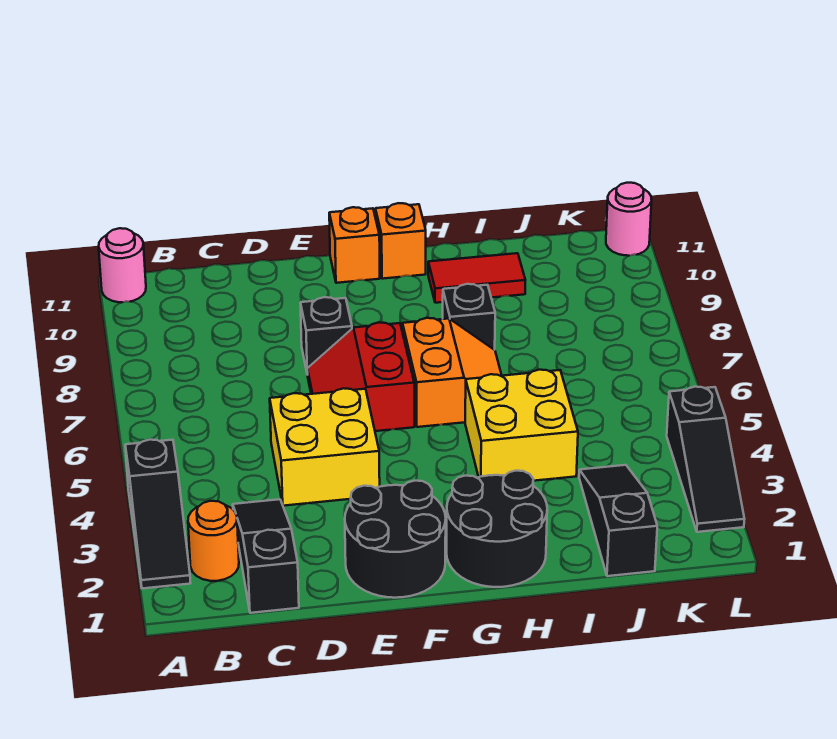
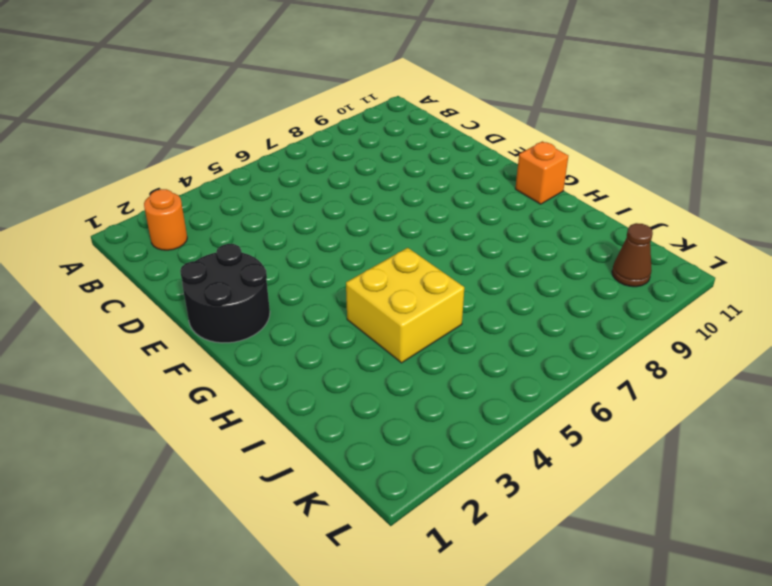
brown cone K10 level 1 -> none
none -> black slope A2:A4 level 1 top 4
none -> pink round brick A11 level 1
none -> black slope C1:C3 level 1 top 1

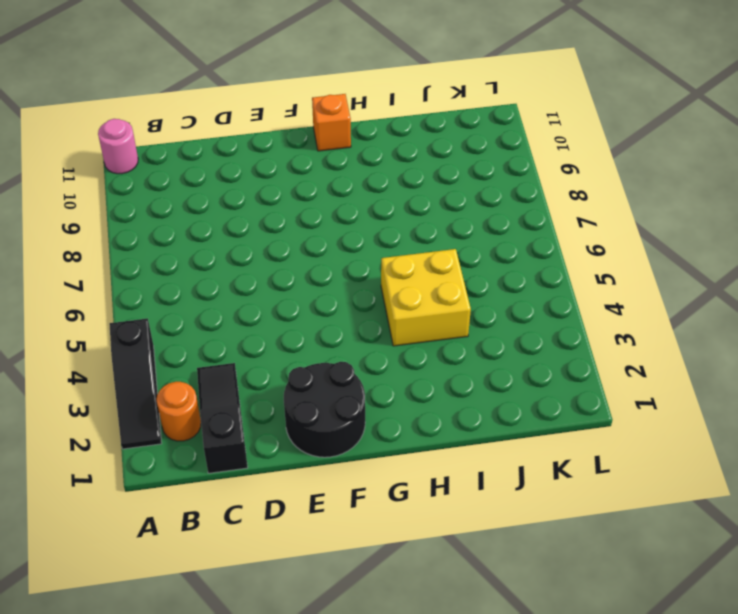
none -> yellow brick D4:E5 level 1
none -> red slope E6:F7 level 1 top F
none -> black brick E8 level 1

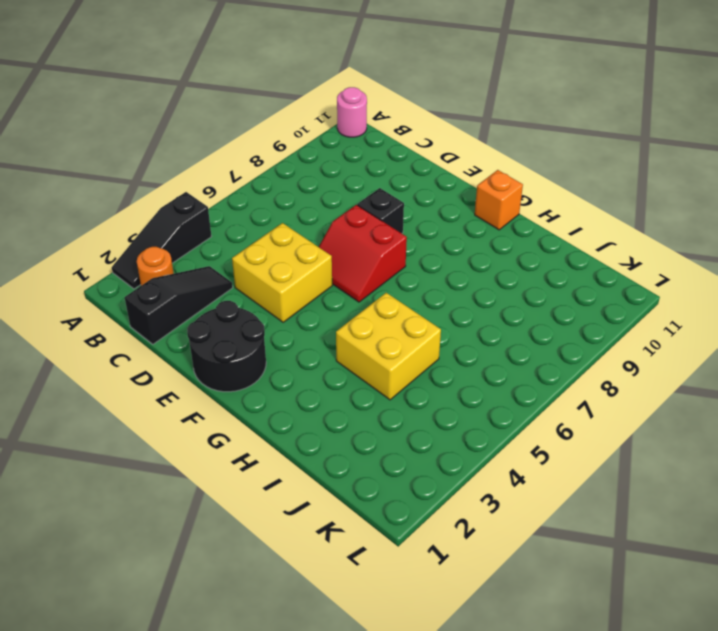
red slope E6:F7 level 1 top 7 -> red slope E6:F7 level 1 top F
none -> orange brick F11 level 1
none -> black round brick G1:H2 level 1
none -> orange slope G6:H7 level 1 top G

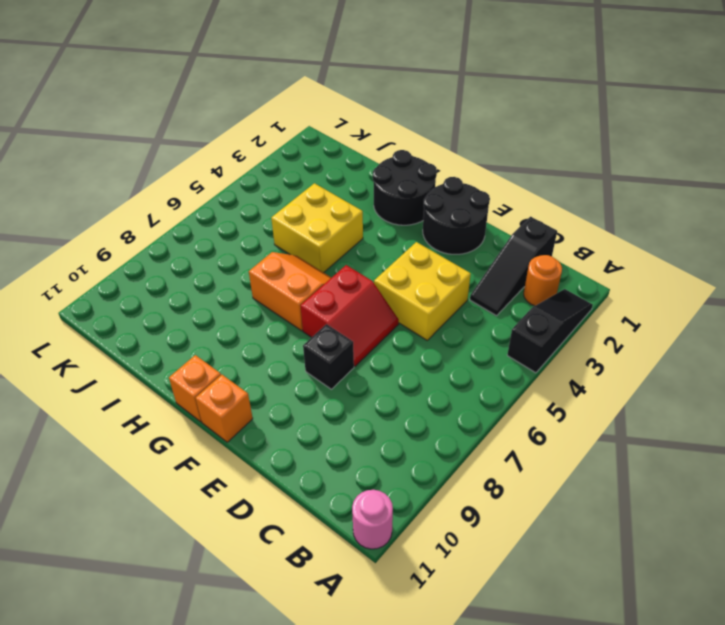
orange slope G6:H7 level 1 top 7 -> orange slope G6:H7 level 1 top G
none -> black brick H8 level 1
none -> red tile H10:I10 level 1
none -> black slope J1:J3 level 1 top 1

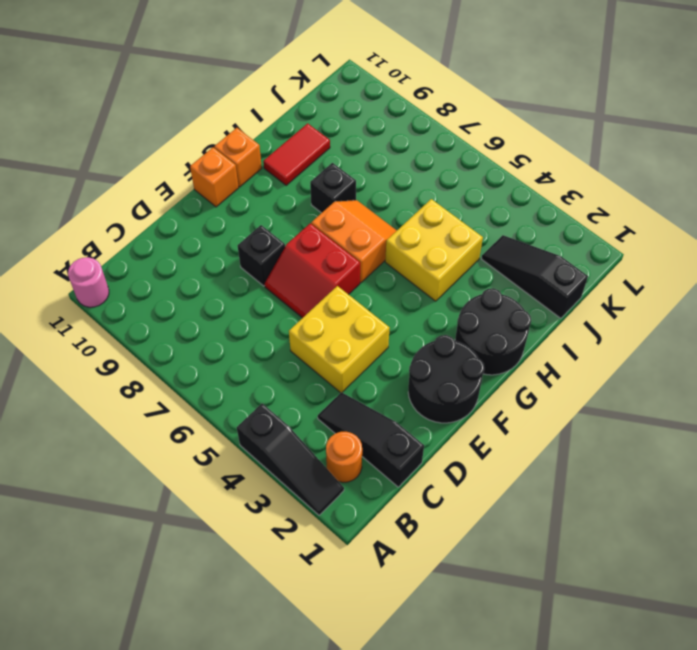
none -> black slope L2:L4 level 1 top 4
none -> pink round brick L11 level 1

